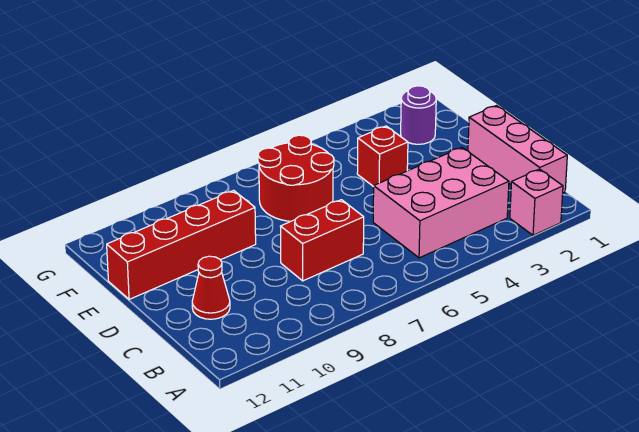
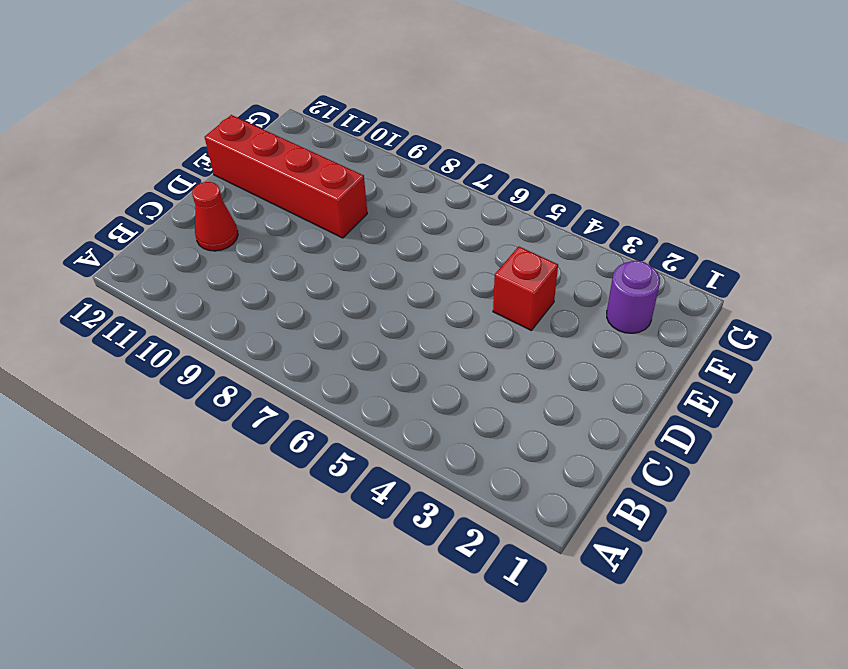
none -> pink brick A2 level 1
none -> pink brick B1:D1 level 1

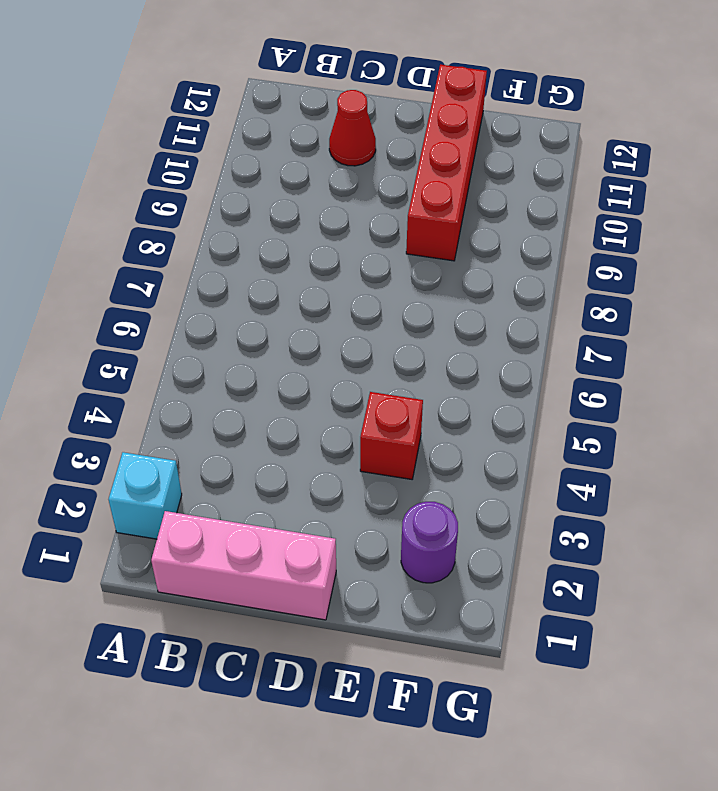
cyan brick A2 level 1 -> pink brick A2 level 1
none -> pink brick B3:C5 level 1
none -> red brick C7:C8 level 1

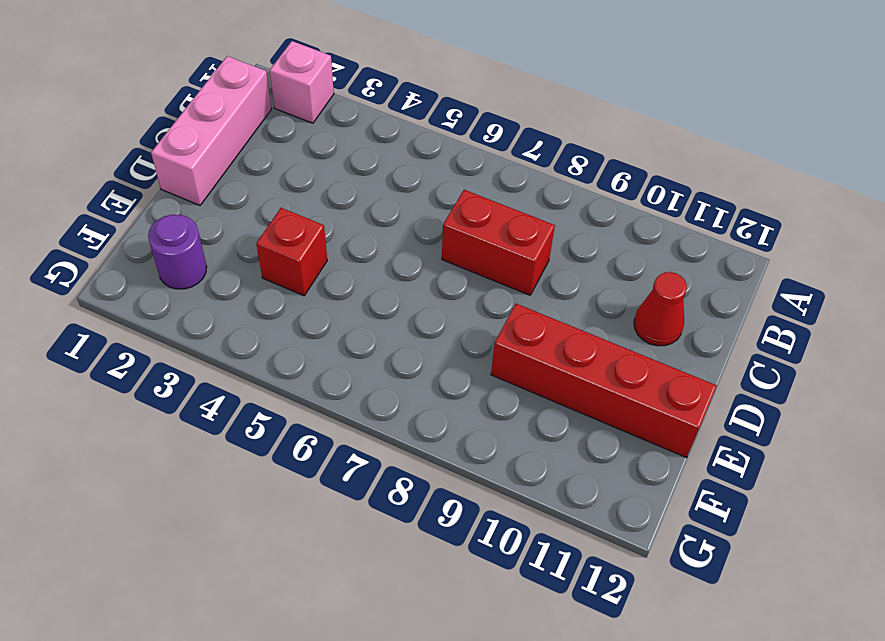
none -> pink brick B3:C5 level 1
none -> red round brick E6:F7 level 1

